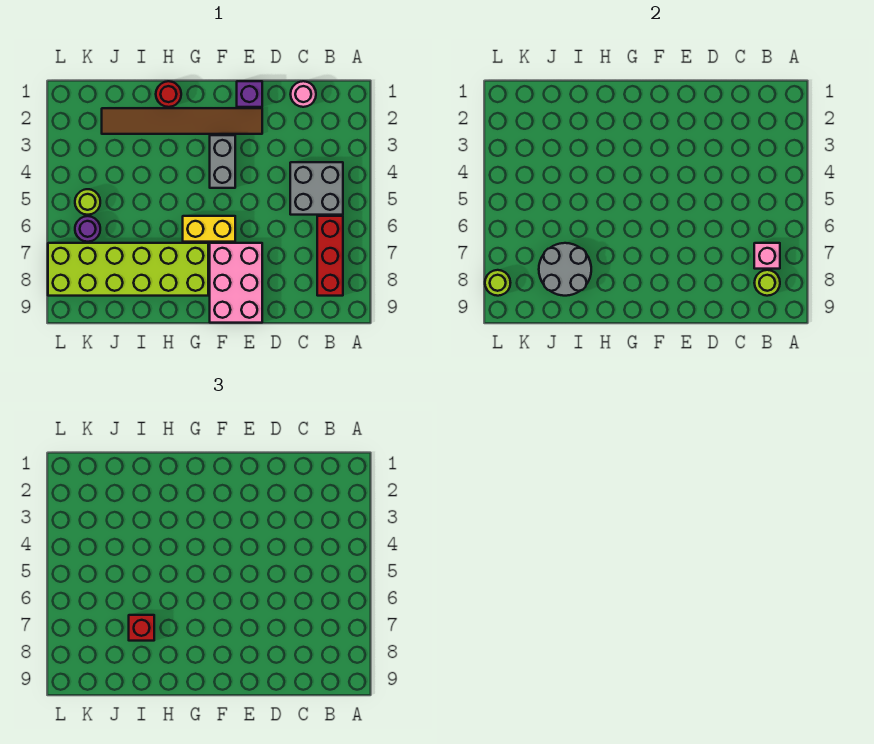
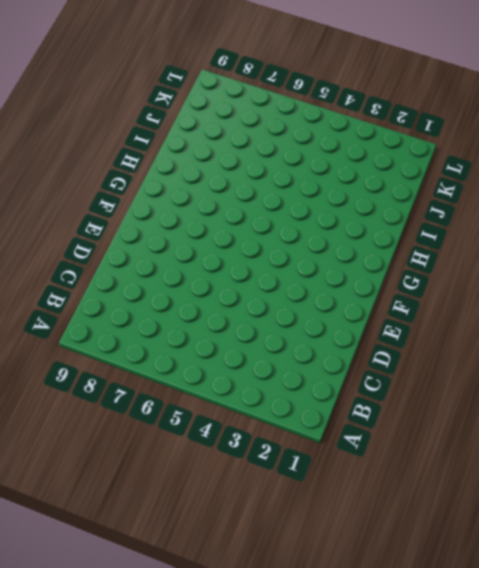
none -> grey brick B4:C5 level 1
none -> red brick B6:B8 level 1
none -> pink round brick C1 level 1

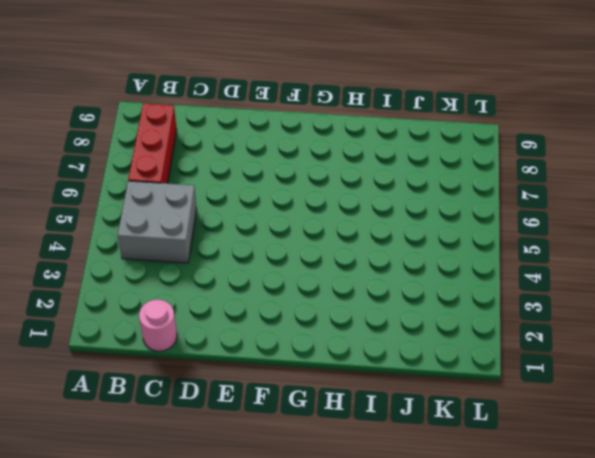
none -> purple brick E1 level 1
none -> brown tile E2:J2 level 1
none -> pink brick E7:F9 level 1

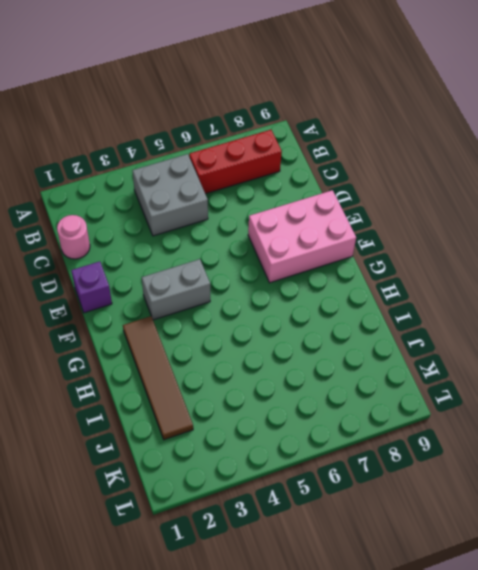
brown tile G2:J2 level 1 -> brown tile E2:J2 level 1
none -> yellow brick F6:G6 level 1
none -> lime brick G7:L8 level 1
none -> red round brick H1 level 1

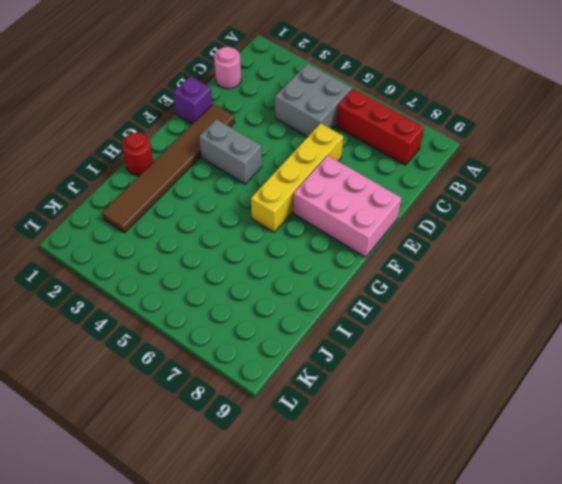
yellow brick D6:G6 level 1 -> yellow brick F6:G6 level 1
none -> lime brick G7:L8 level 1
none -> lime round brick K5 level 1
none -> purple round brick K6 level 1

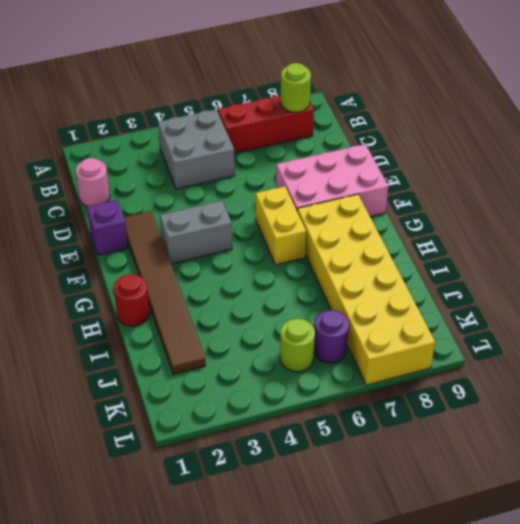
yellow brick G7:L8 level 1 -> lime brick G7:L8 level 1
none -> pink brick B7 level 2
none -> grey round brick I7:J8 level 2
none -> lime round brick L8 level 2

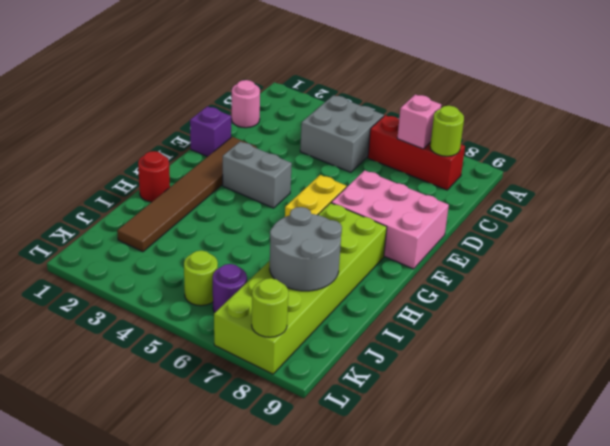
none -> red brick I7 level 3

